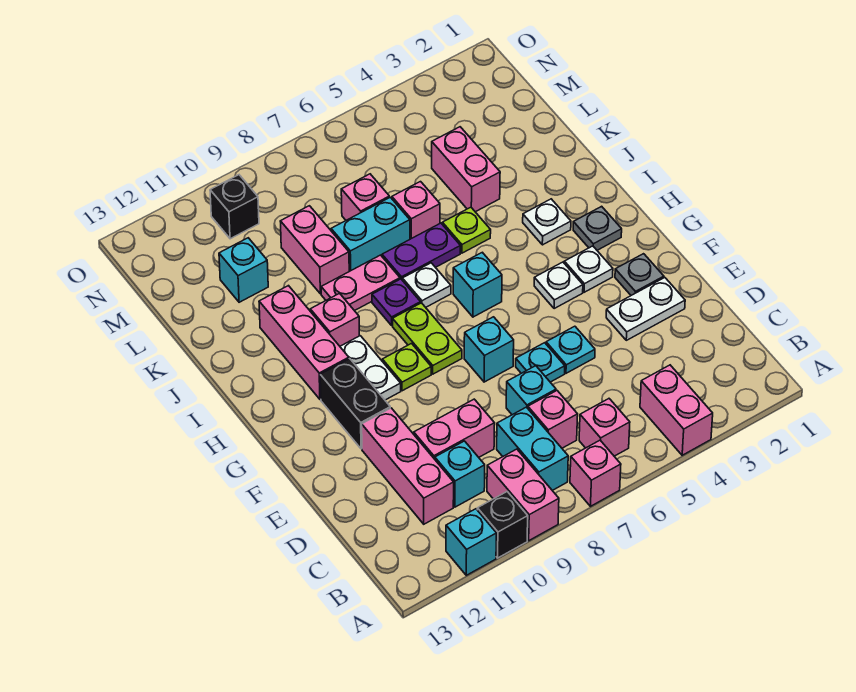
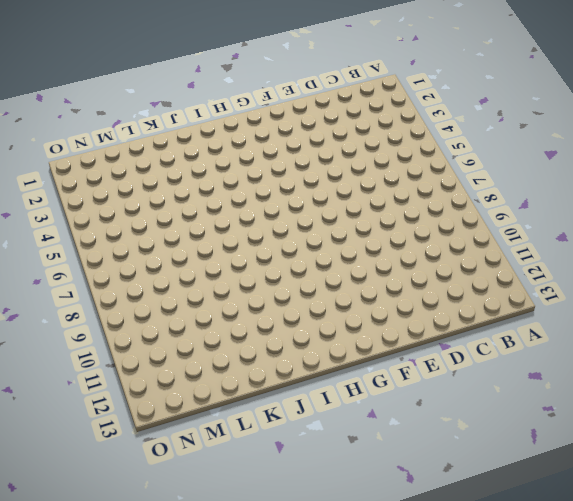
none -> pink brick A4:B4 level 1
none -> pink brick A7 level 1
none -> pink brick A9:B9 level 1
none -> black brick A10 level 1

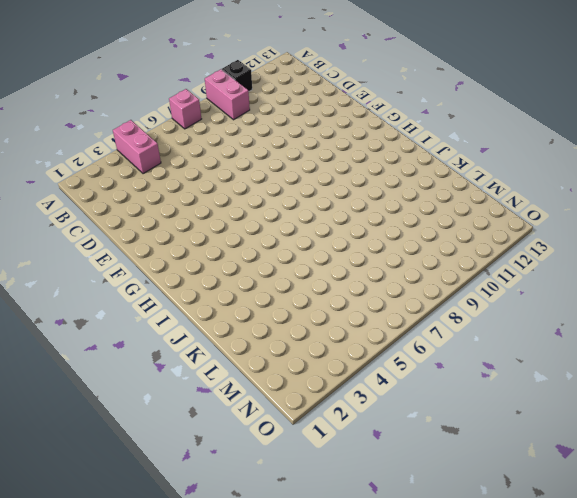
none -> cyan brick A11 level 1
none -> pink brick B6 level 1
none -> cyan brick B8:C8 level 1
none -> pink brick C7 level 1

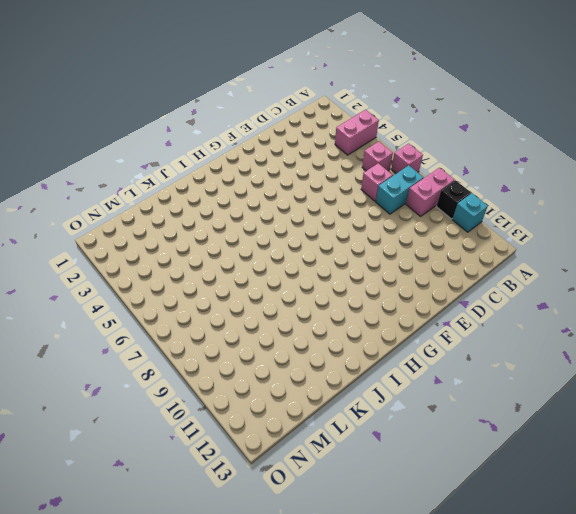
none -> cyan brick C10 level 1
none -> pink brick C11:E11 level 1
none -> cyan brick D7 level 1
none -> pink brick D9:D10 level 1

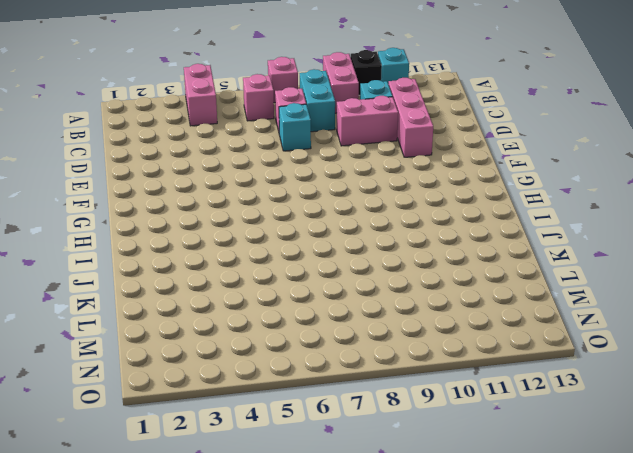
none -> white plate E2:E3 level 1
none -> cyan plate E5 level 1
none -> cyan plate E6 level 1
none -> grey plate F2 level 1

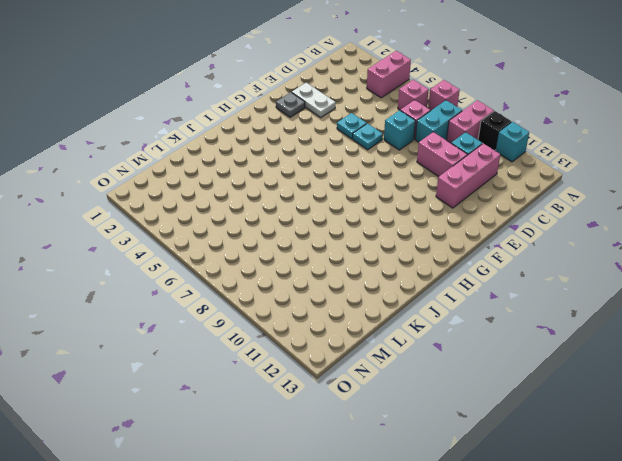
none -> cyan brick F7 level 1
none -> black brick F11:G11 level 1
none -> white plate G3 level 1
none -> white plate G4 level 1

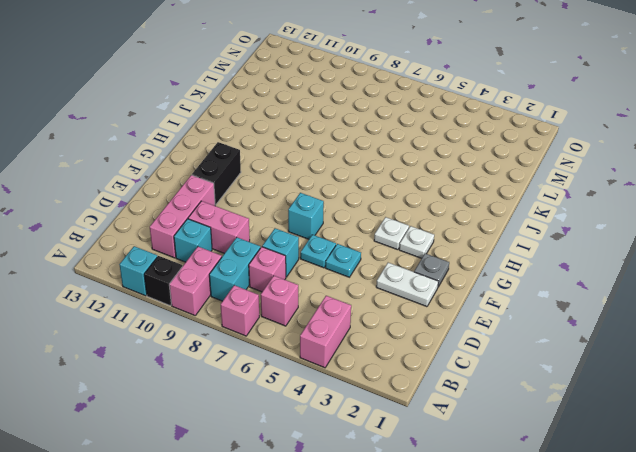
none -> lime plate G8:H8 level 1
none -> lime plate G9 level 1
none -> white plate G10:H10 level 1
none -> grey plate H2 level 1

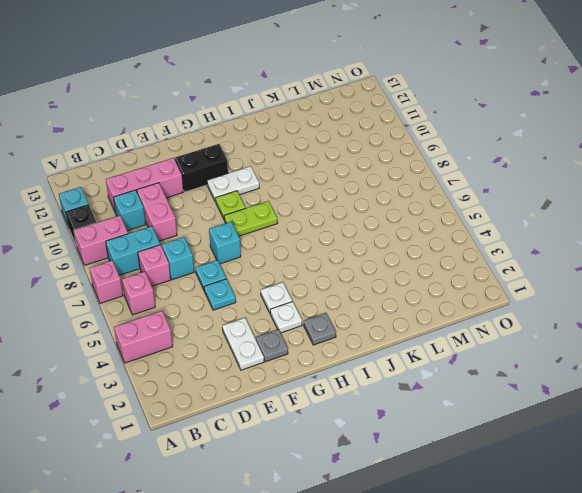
none -> cyan brick H6 level 1
none -> pink brick H11:J11 level 1
none -> white plate I3 level 1
none -> white plate I7 level 1

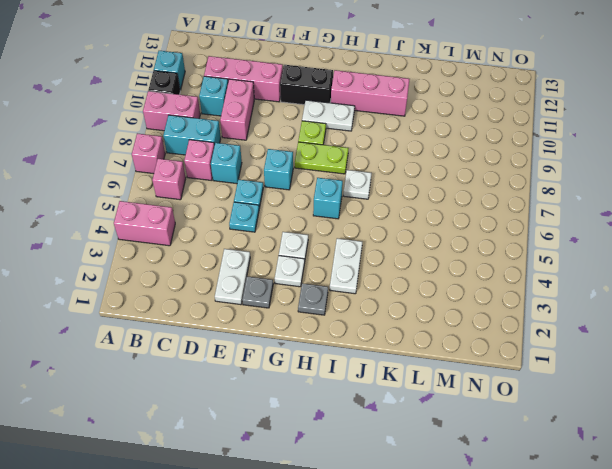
white plate I3:I4 level 1 -> white plate I3 level 1
none -> purple plate I8 level 1
none -> pink brick I10 level 1
none -> lime plate J5 level 1
none -> purple plate J6:J7 level 1

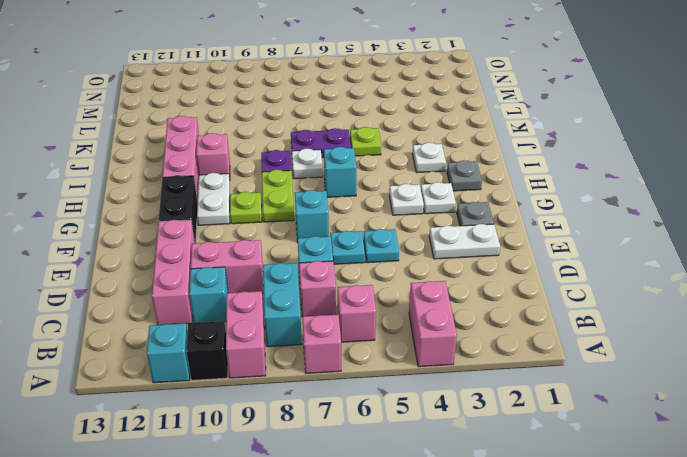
none -> pink plate J8:J9 level 1
none -> pink brick K4:L4 level 1
none -> pink brick K6 level 1
none -> cyan brick K7:K8 level 1

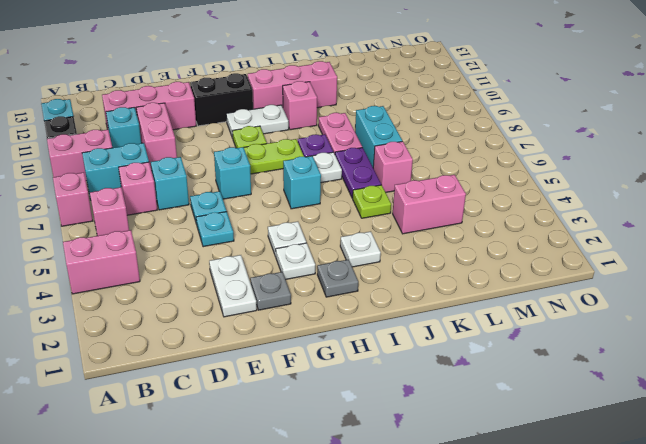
none -> pink brick K9:L9 level 1
none -> pink brick L7 level 1
none -> cyan brick L11 level 1
none -> black brick N10 level 1

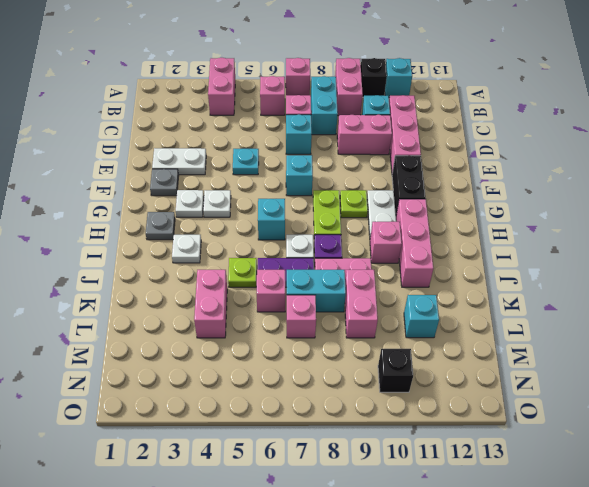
none -> cyan plate E6 level 1

